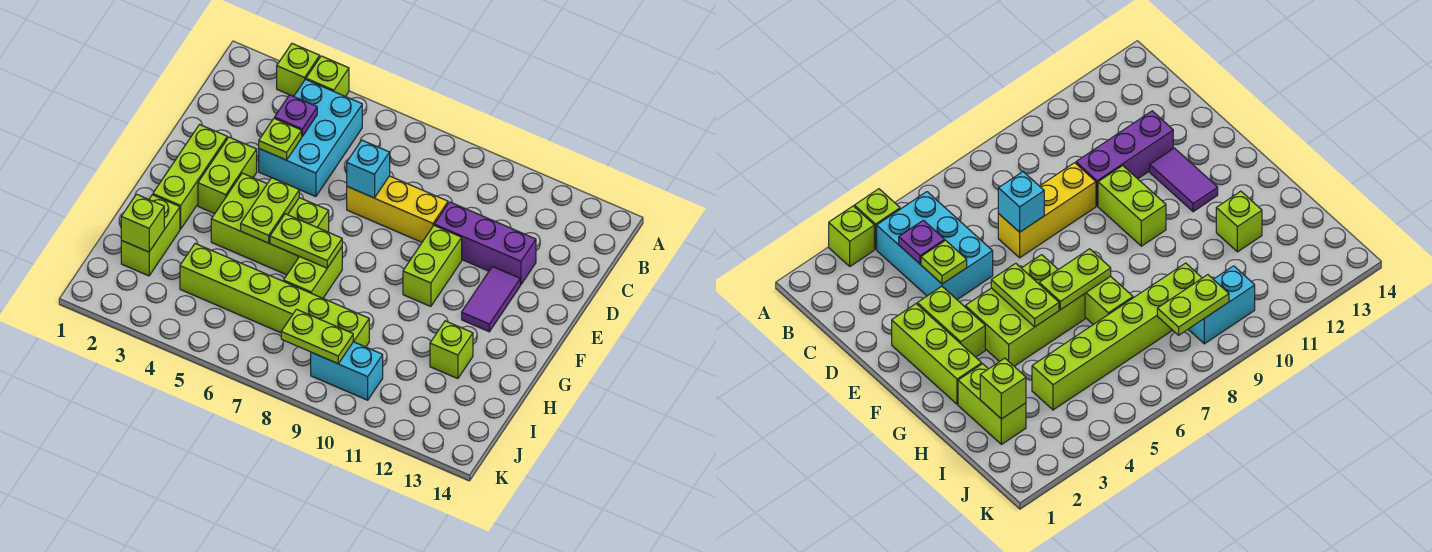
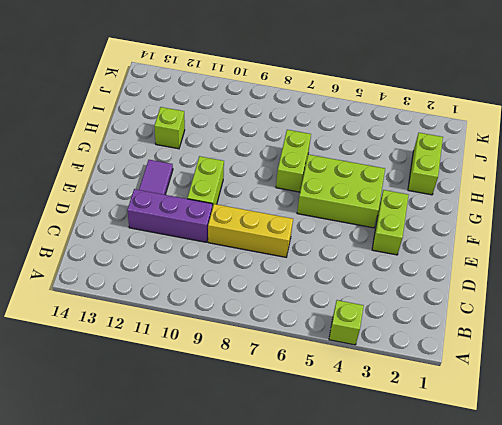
none -> lime brick A3 level 1
none -> cyan brick B4:D5 level 1
none -> lime brick E2:G2 level 1

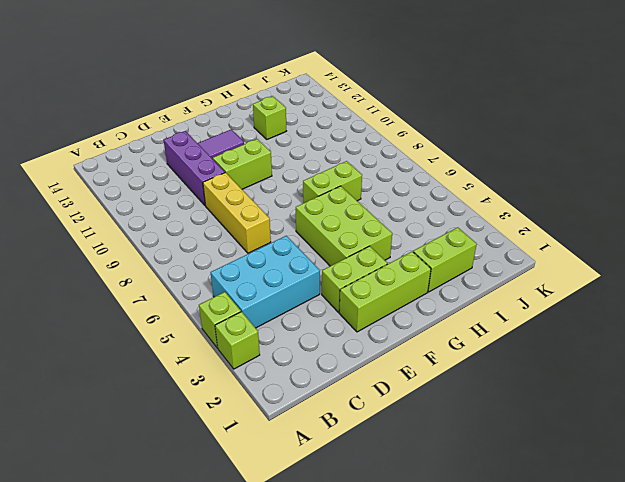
none -> lime brick I4:I9 level 1
none -> cyan brick J9:J10 level 1
none -> purple plate C4 level 2

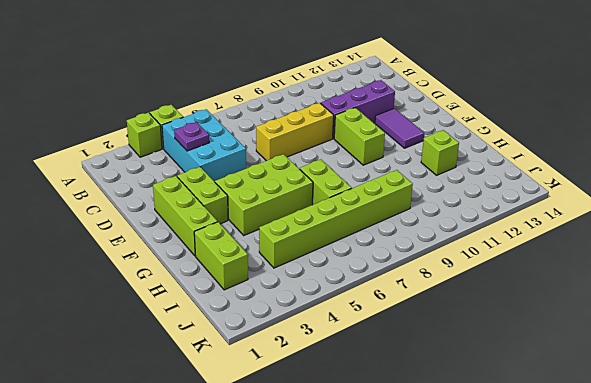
none -> cyan brick J9:J10 level 1
none -> lime plate D4 level 2
none -> cyan brick D7 level 2

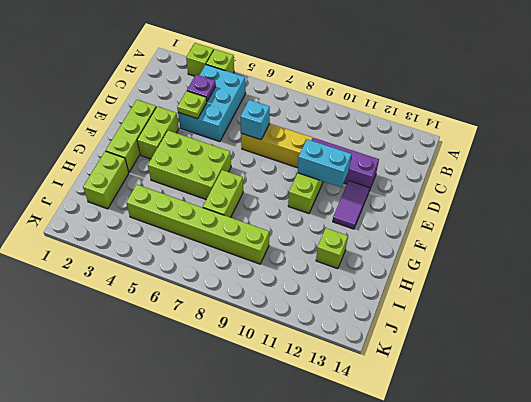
cyan brick E10:E11 level 2 -> cyan brick J9:J10 level 1
none -> lime plate F5:G5 level 2
none -> lime plate G6:G7 level 2
none -> lime brick I2 level 2

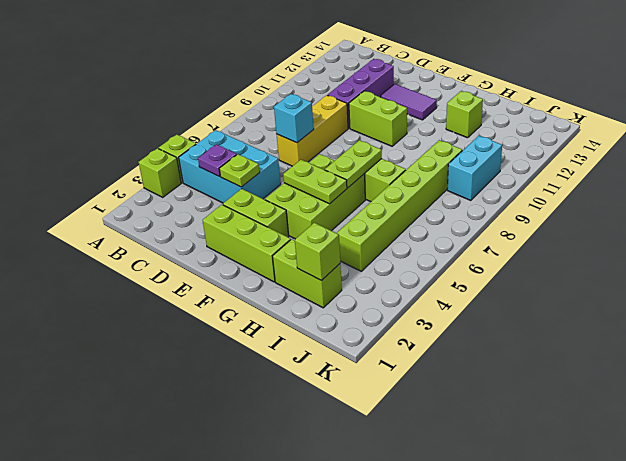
none -> lime plate J8:J9 level 2

